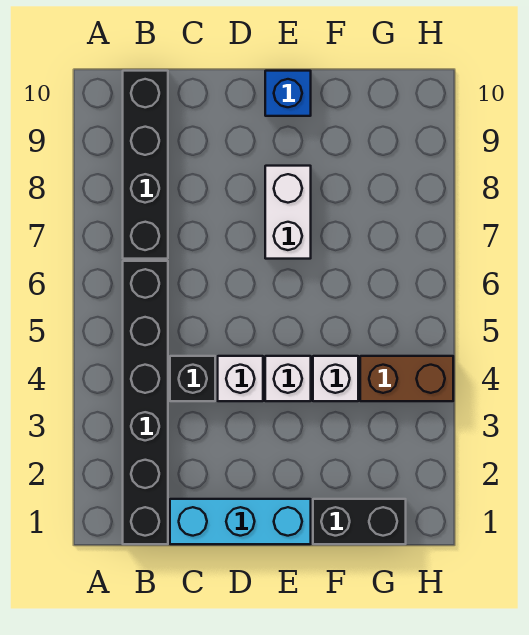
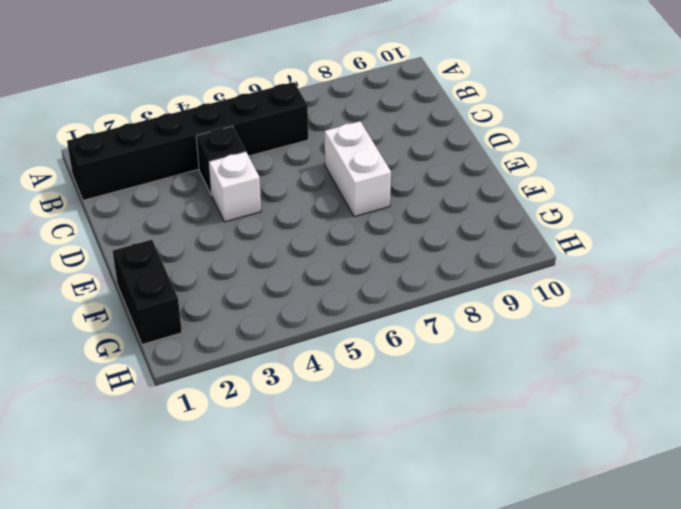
white brick D7:E7 level 1 -> white brick E7:E8 level 1
none -> black brick B7:B10 level 1
none -> cyan brick C1:E1 level 1

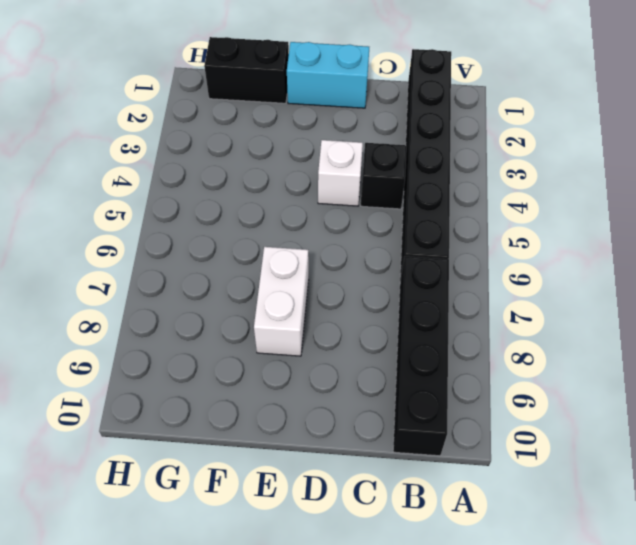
cyan brick D1:E1 level 1 -> cyan brick C1:E1 level 1
none -> white brick E4 level 1
none -> blue brick E10 level 1

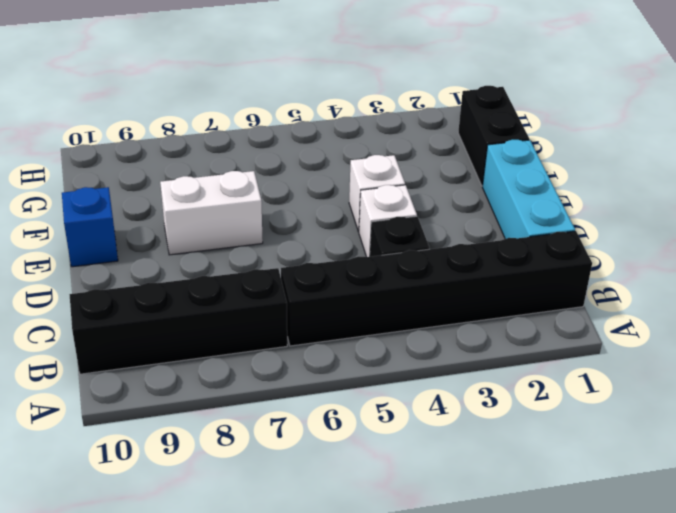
none -> white brick F4 level 1
none -> brown brick G4:H4 level 1

